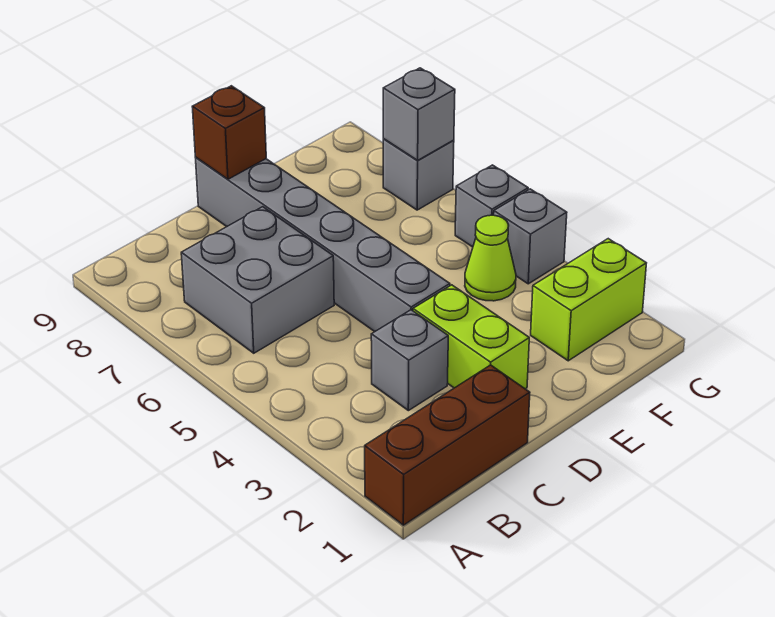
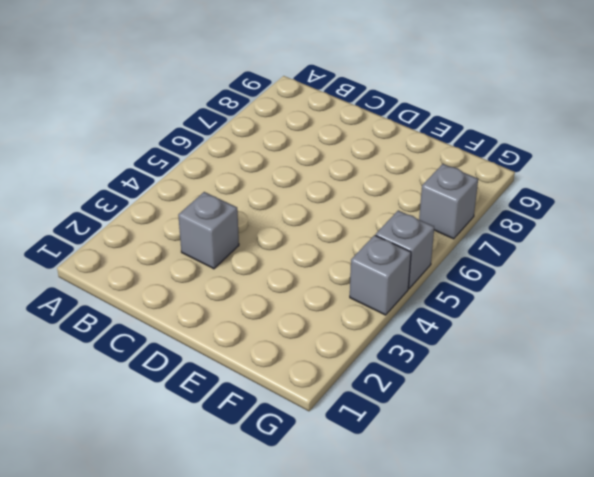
none -> brown brick A1:C1 level 1
none -> grey brick B6:C7 level 1
none -> lime brick D2:D3 level 1

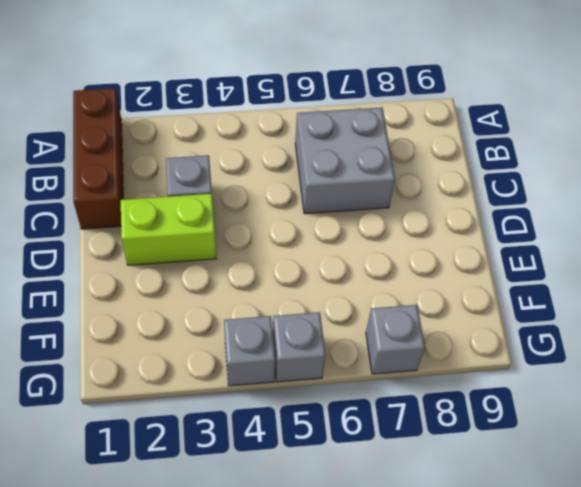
none -> grey brick D4:D9 level 1
none -> lime brick F2:G2 level 1
none -> lime cone F4 level 1

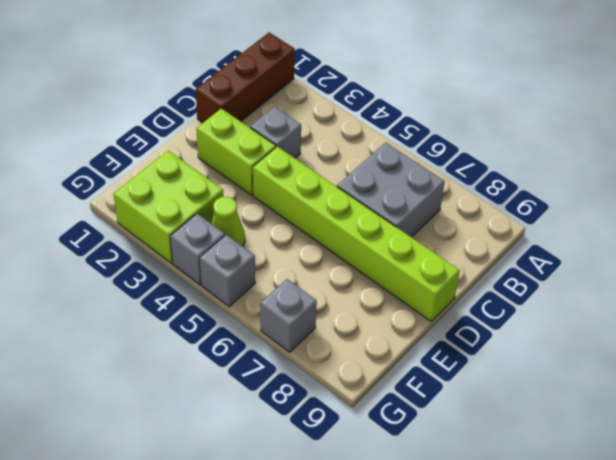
lime brick D4:D9 level 1 -> grey brick D4:D9 level 1
lime brick F2:G3 level 1 -> lime brick F2:G2 level 1
none -> brown brick D9 level 2
none -> grey brick G7 level 2

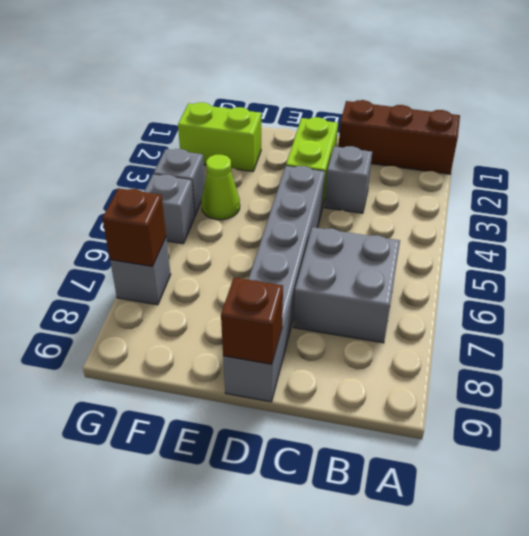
brown brick G7 level 2 -> grey brick G7 level 2

